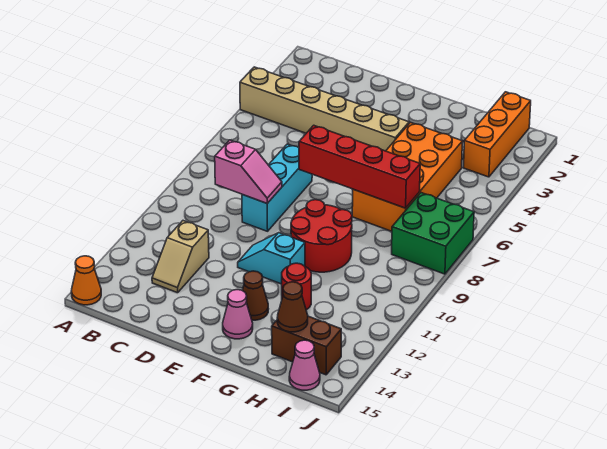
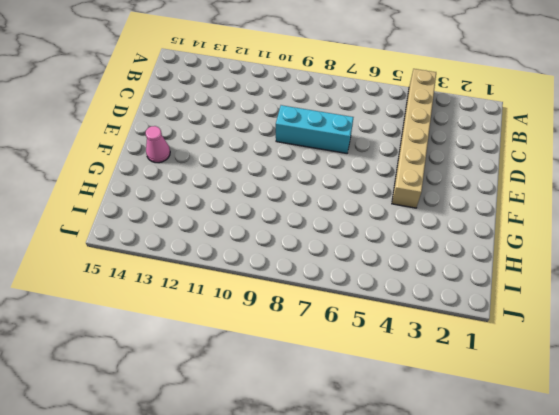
none -> orange cone A15 level 1
none -> tan slope C12:C13 level 1 top 12
none -> cyan slope E11:F11 level 1 top F

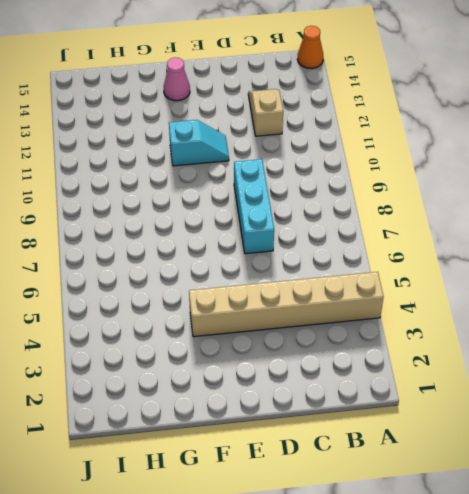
none -> red round brick F9:G10 level 1
none -> brown cone F13 level 1
none -> orange brick G4:H7 level 1

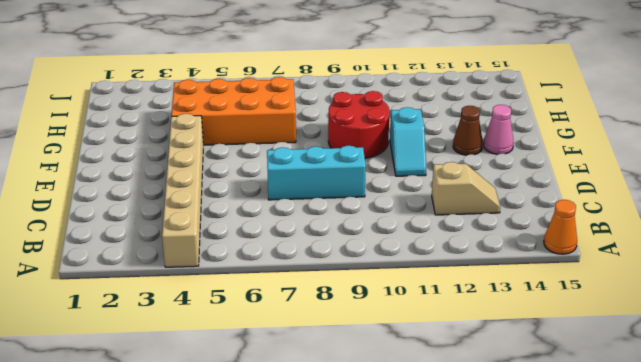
none -> red round brick G12 level 1
none -> brown brick H14:I14 level 1
none -> orange brick I1:I3 level 1

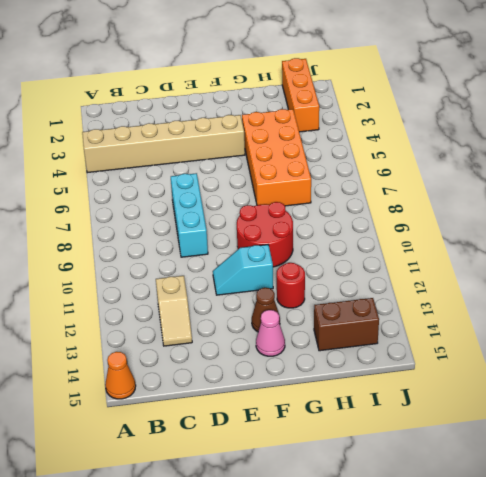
none -> green brick I7:J8 level 1
none -> pink cone I15 level 1
none -> pink slope C9:D9 level 2 top C

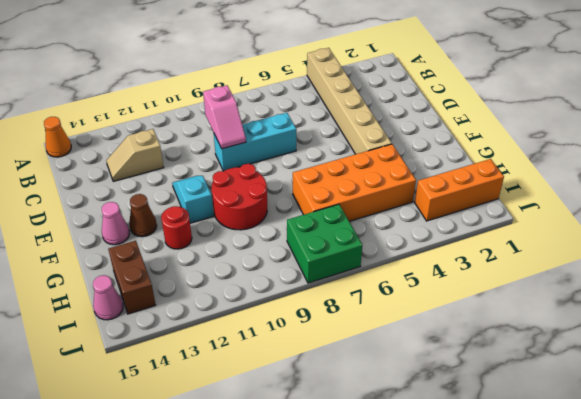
none -> red brick E7:H7 level 2
none -> brown cone H14 level 2

